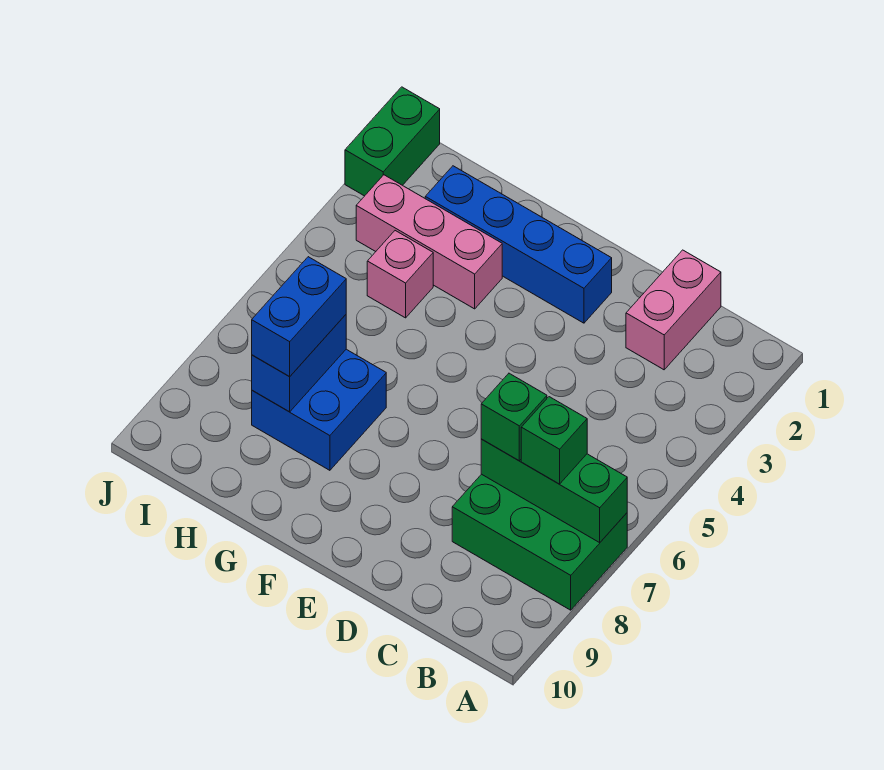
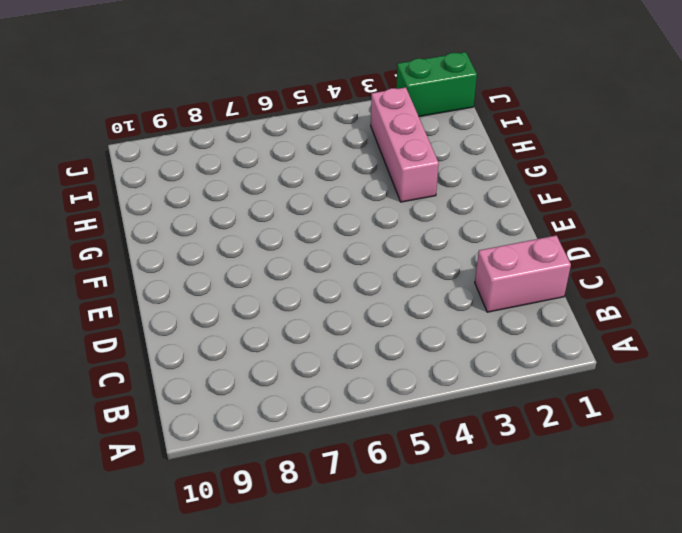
none -> green brick A7:C8 level 1
none -> blue brick E2:H2 level 1
none -> blue brick G7:H8 level 1

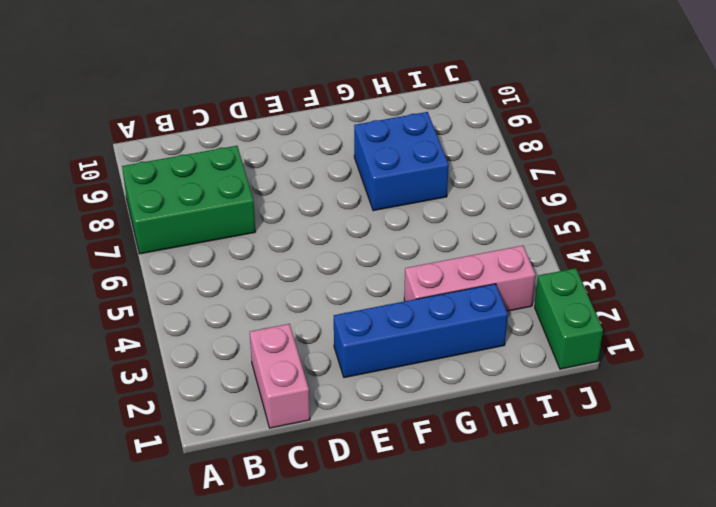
none -> pink brick H4 level 1
none -> green brick A7:C7 level 2
none -> blue brick H7:H8 level 2

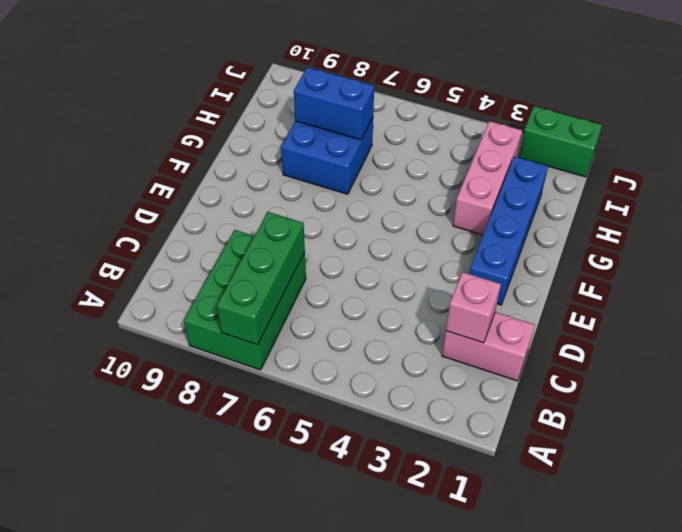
pink brick C2 level 2 -> pink brick H4 level 1
none -> green brick B7 level 3
none -> green brick C7 level 3
none -> blue brick H7:H8 level 3

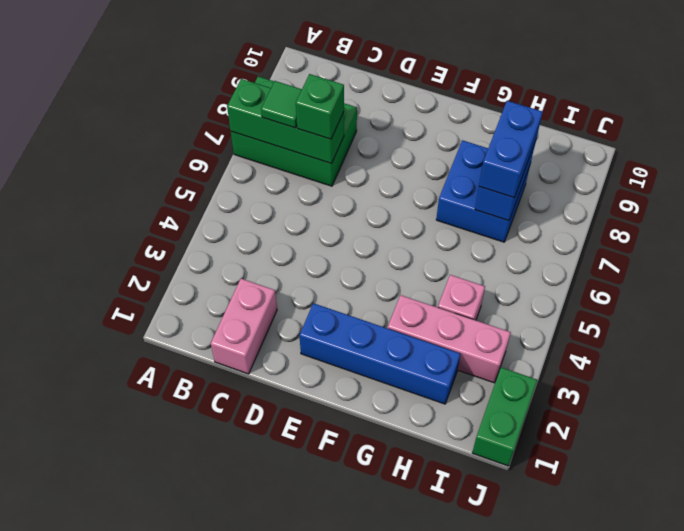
green tile B7 level 3 -> green brick B7 level 3

